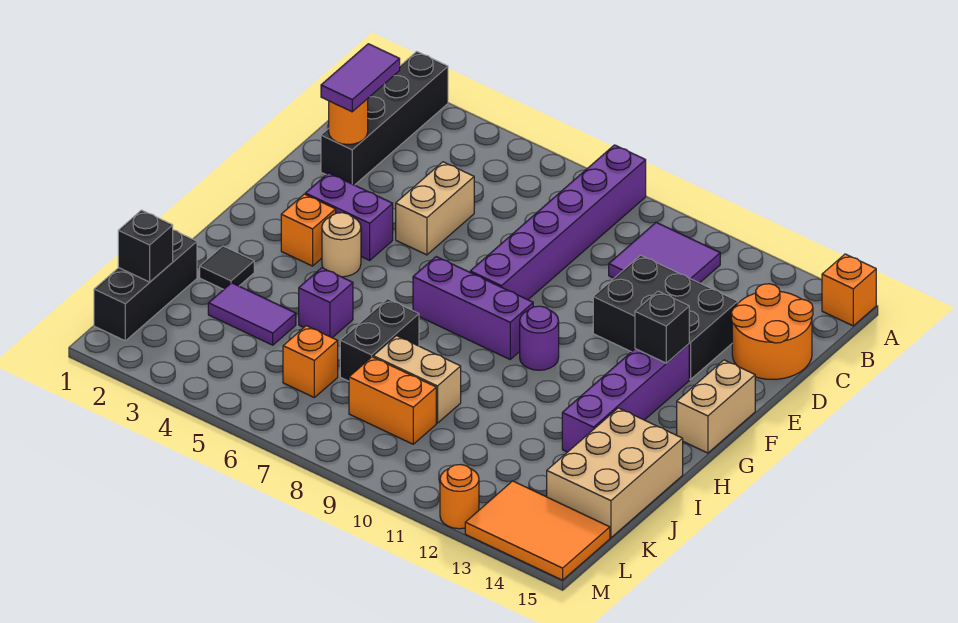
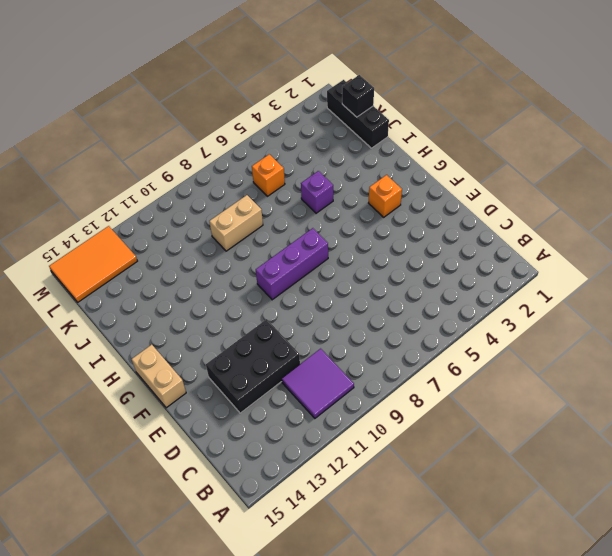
none -> black brick A2:D2 level 1
none -> purple brick A8:F8 level 1
none -> orange brick A15 level 1

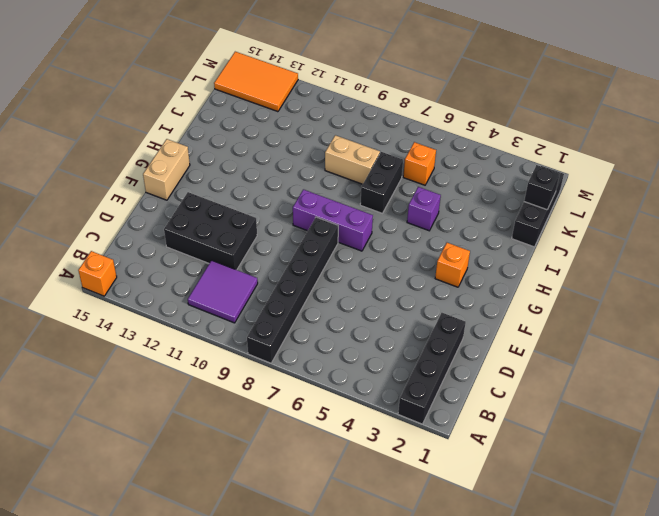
black brick A8:F8 level 1 -> purple brick A8:F8 level 1
none -> orange round brick C14:D15 level 1
none -> tan brick D5:E5 level 1
none -> purple brick F3:F4 level 1

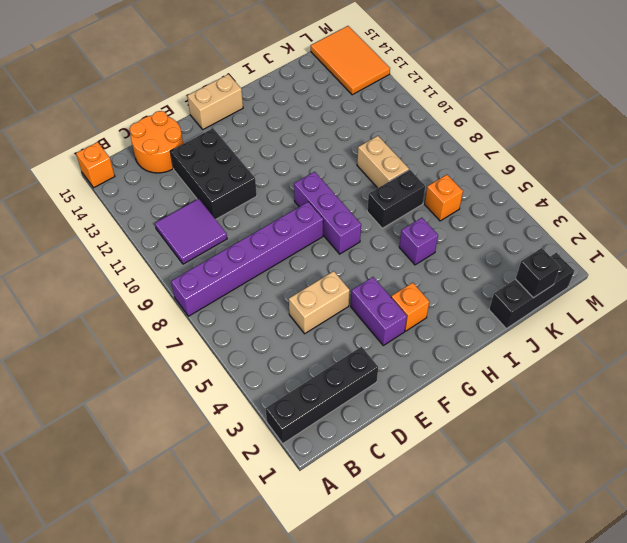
none -> purple brick F13:I13 level 1
none -> tan round brick G4 level 1
none -> purple round brick G10 level 1

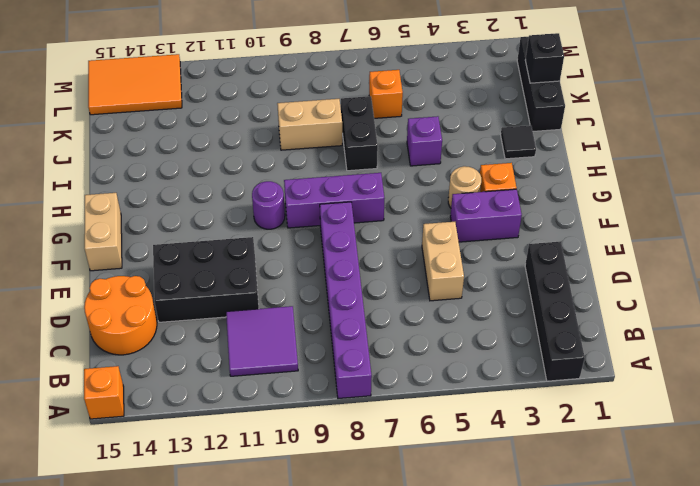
none -> purple brick F13:I13 level 1
none -> tan brick I14:K15 level 1
none -> purple tile J3:J4 level 1

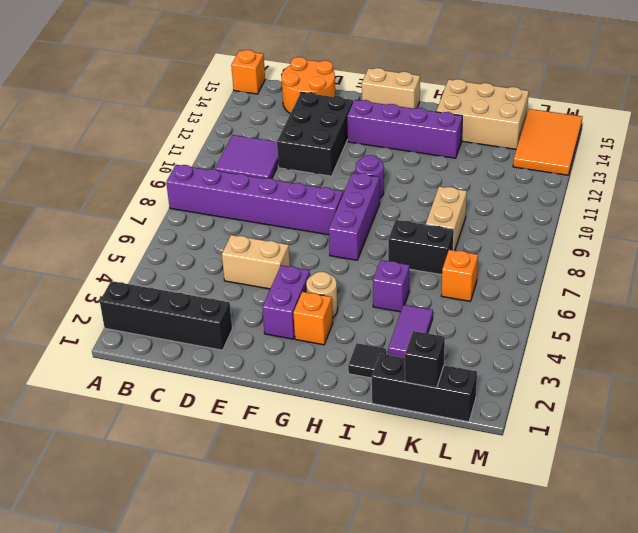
none -> orange brick K8:K9 level 1
none -> orange round brick M12 level 1
none -> orange round brick D2 level 2

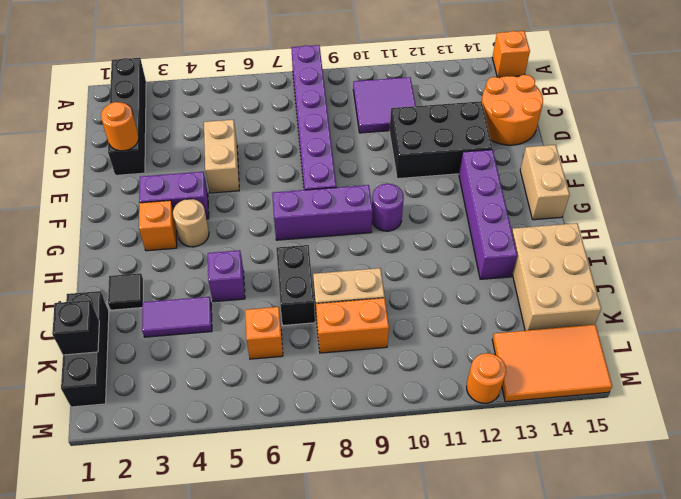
none -> black brick F13 level 2
none -> purple tile C2:D2 level 3

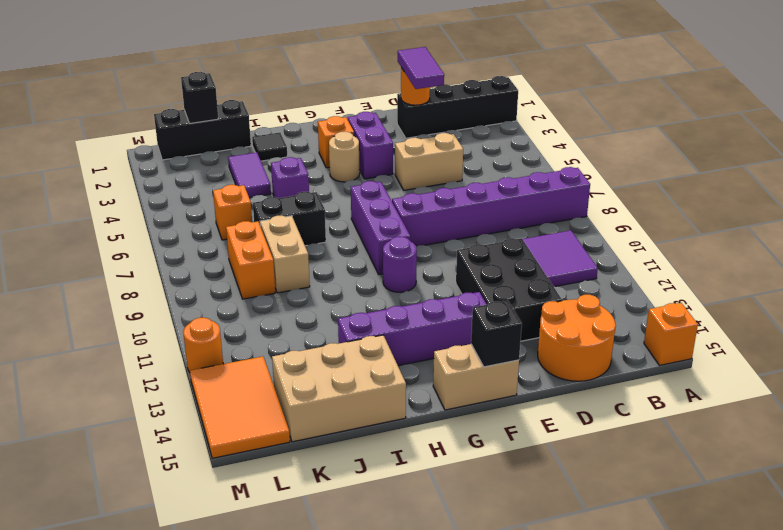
purple tile D2:D3 level 3 -> purple tile C2:D2 level 3
black brick F15 level 2 -> black brick F13 level 2

